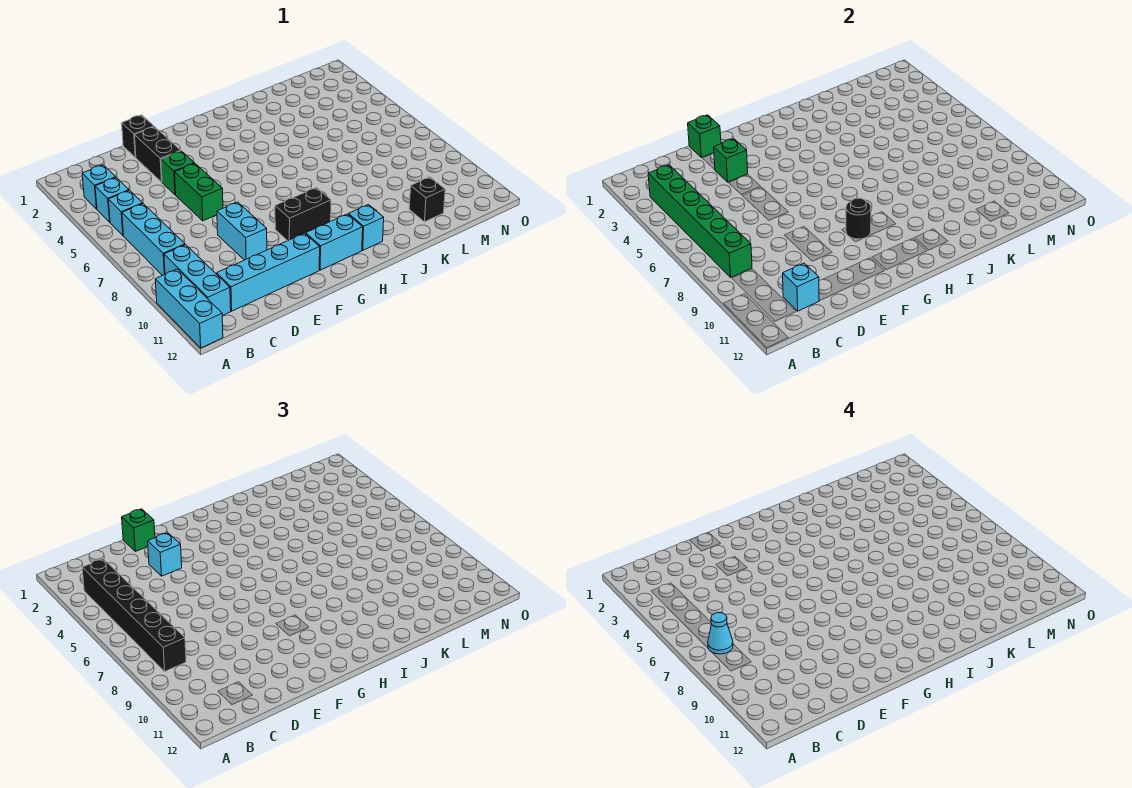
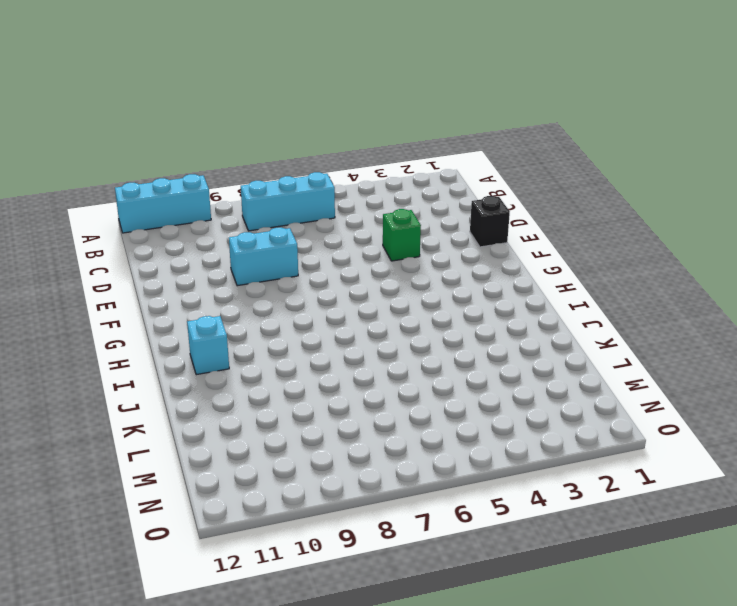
none -> cyan brick B3 level 1
none -> cyan brick B4 level 1
none -> cyan brick B5 level 1

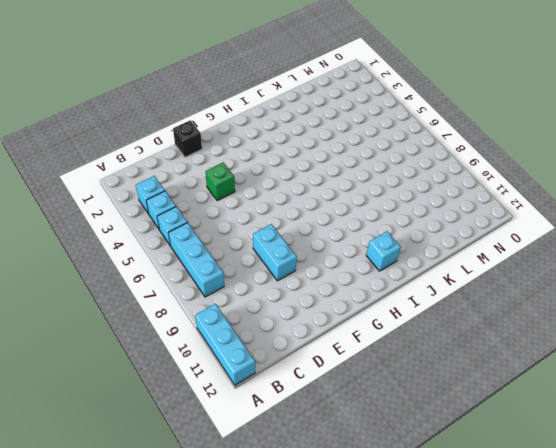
none -> cyan brick B9:B11 level 1
none -> cyan brick C11:F11 level 1
none -> black brick E2:E3 level 1

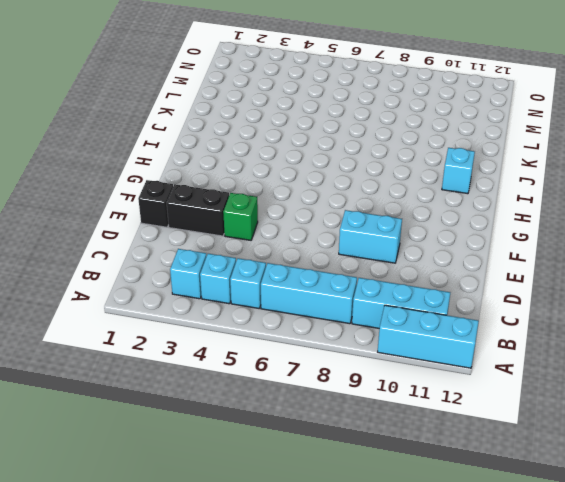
none -> cyan brick C11:F11 level 1
none -> green brick E5:E6 level 1
none -> black brick G9:H9 level 1

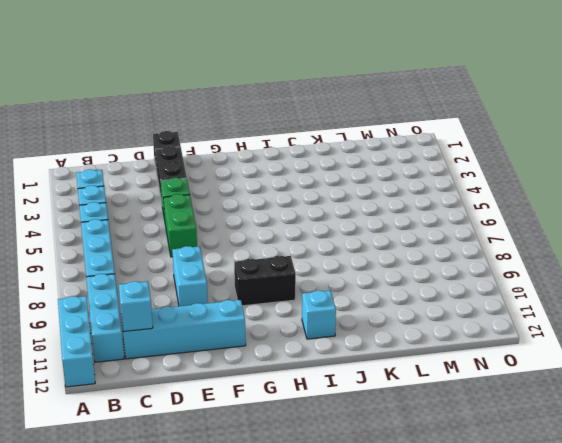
none -> cyan brick G11:H11 level 1
none -> black brick L11 level 1
none -> green brick B3:B8 level 2

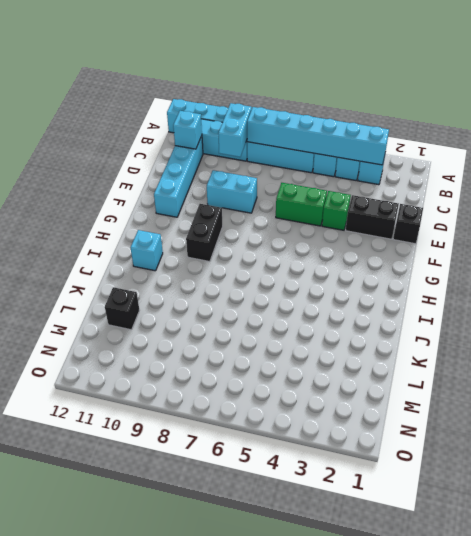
cyan brick B3:B8 level 2 -> green brick B3:B8 level 2
cyan brick B9:C9 level 2 -> cyan brick G11:H11 level 1
none -> green brick E1 level 2
none -> green brick E3 level 2
none -> black round brick G9 level 2

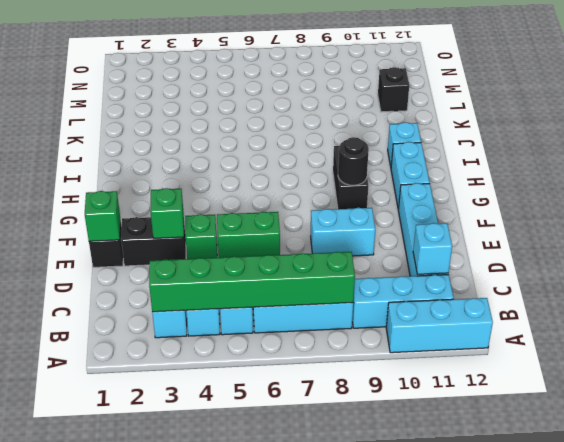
none -> black brick B3:B8 level 3
none -> green brick E1 level 3
none -> cyan brick E3 level 3

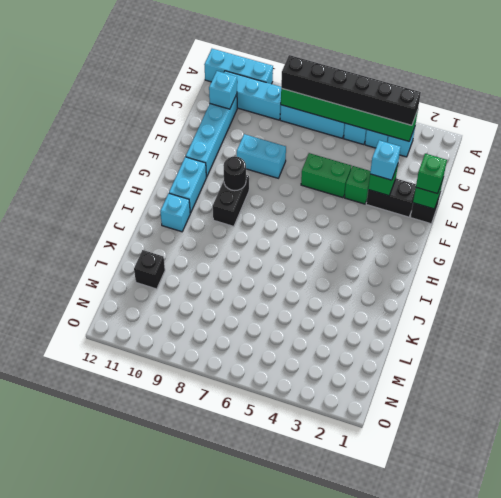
none -> cyan cone B7 level 4

